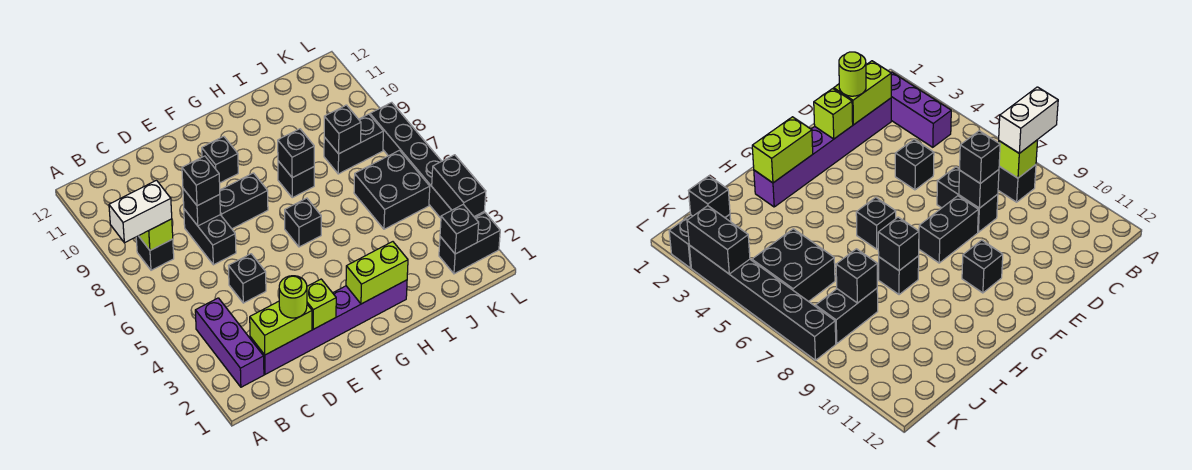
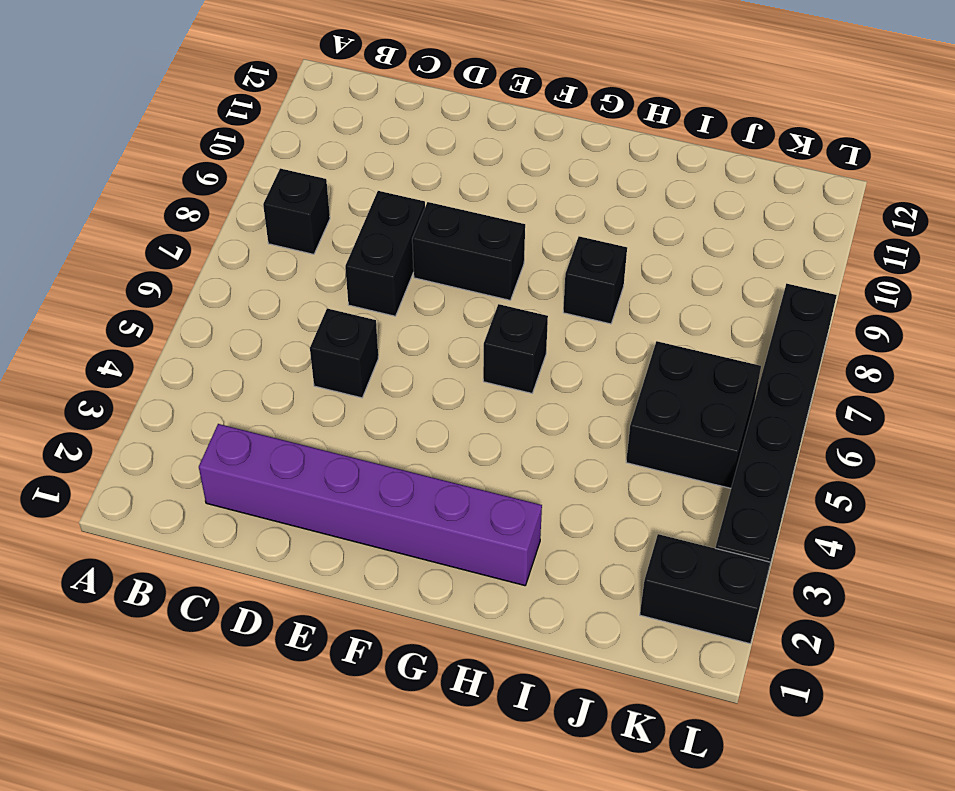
none -> purple brick B2:B4 level 1
none -> black brick F10 level 1
none -> black brick J8:K8 level 1

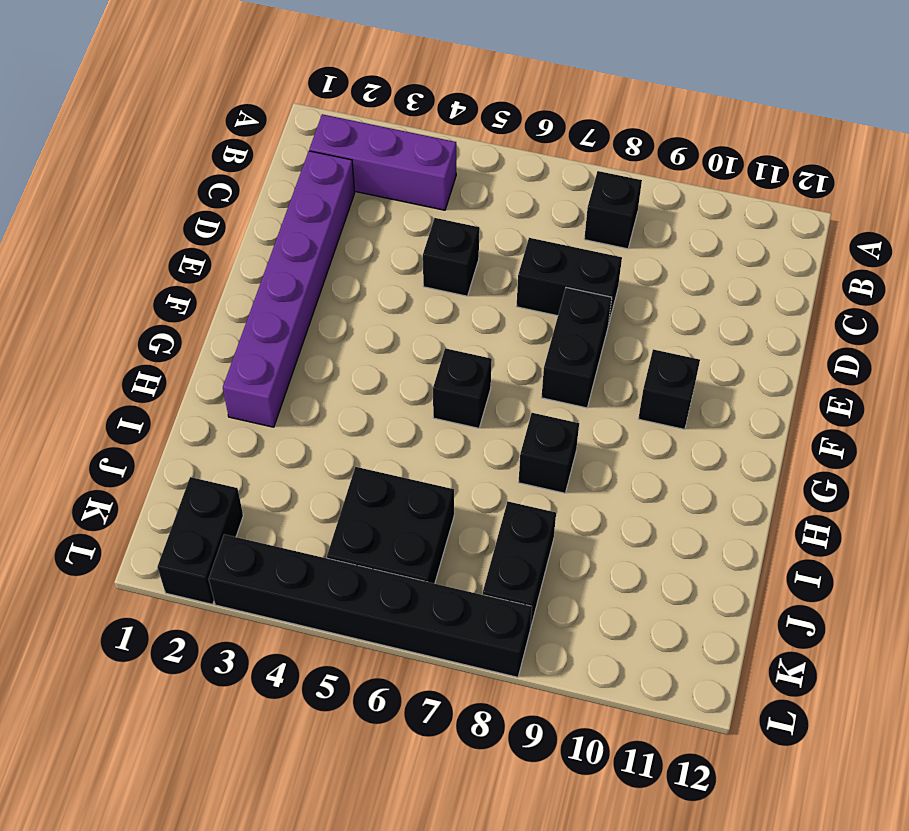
none -> lime brick B8 level 2
none -> lime brick C2:D2 level 2
none -> black brick D8 level 2

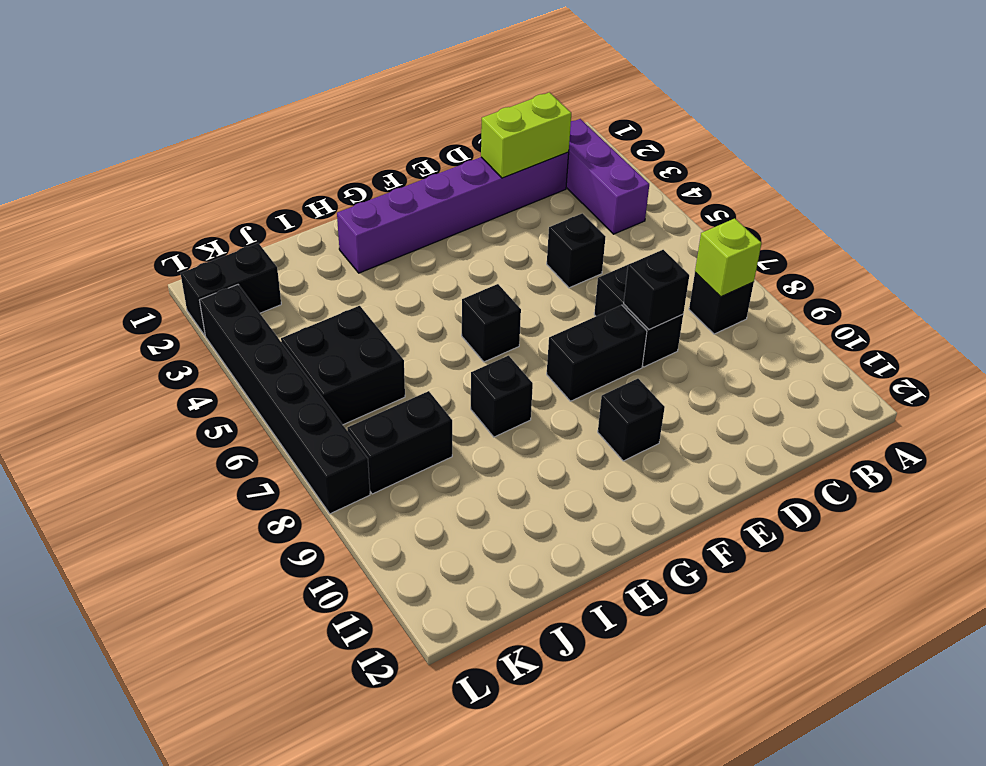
none -> lime brick E2 level 2
none -> lime brick G2:H2 level 2
none -> black brick H8 level 2

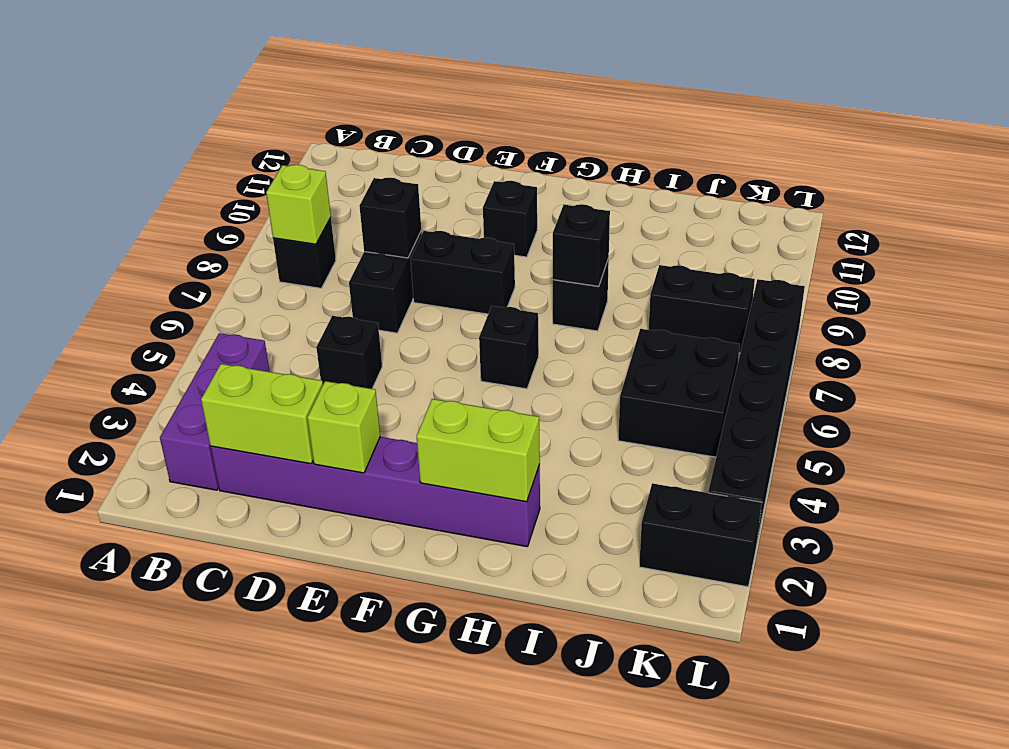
none -> black brick J8 level 2
none -> black brick K2 level 2
none -> black brick L3:L4 level 2

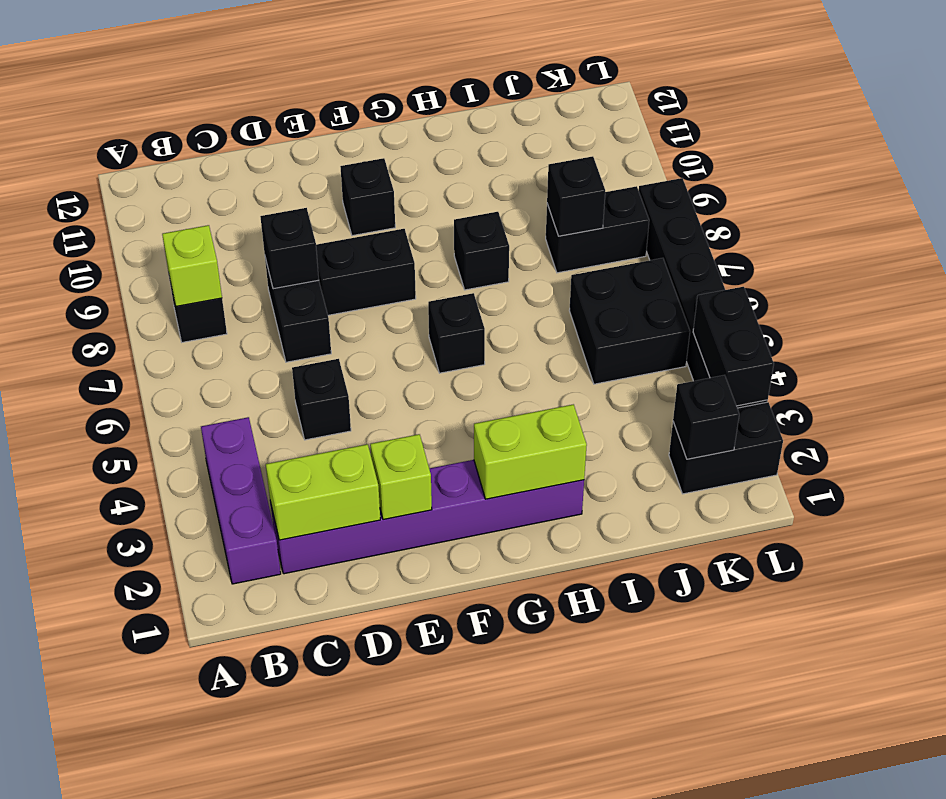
none -> black brick H8 level 2
none -> white brick A8:B8 level 3
none -> lime round brick D2 level 3

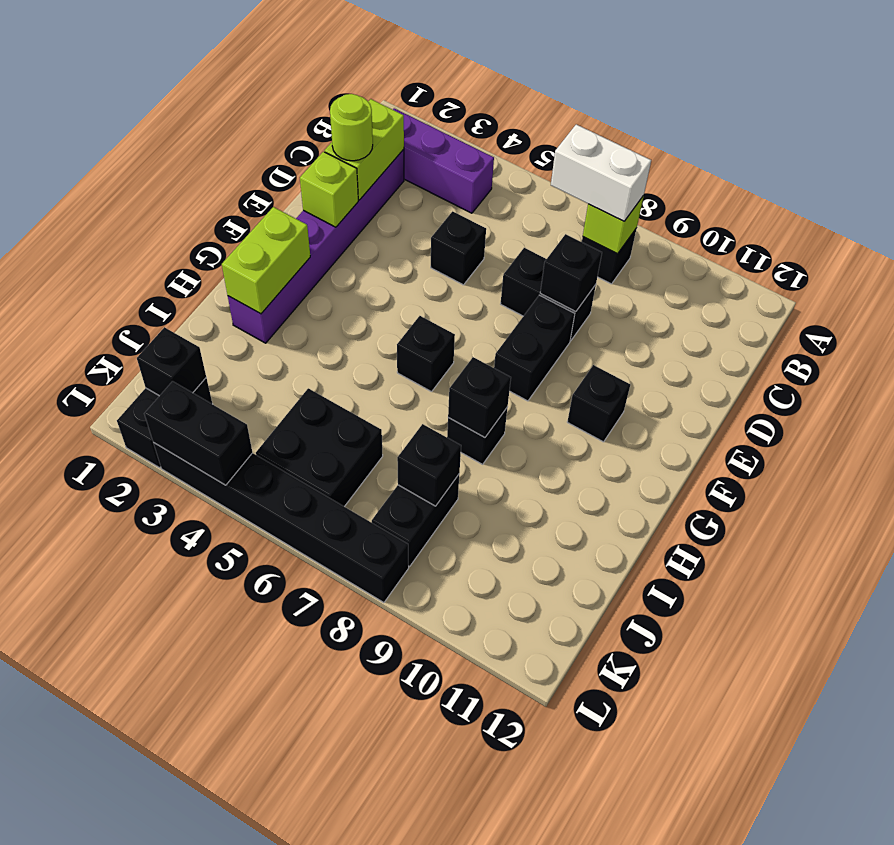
white brick B7:B8 level 3 -> white brick A8:B8 level 3
none -> black brick D8 level 3

